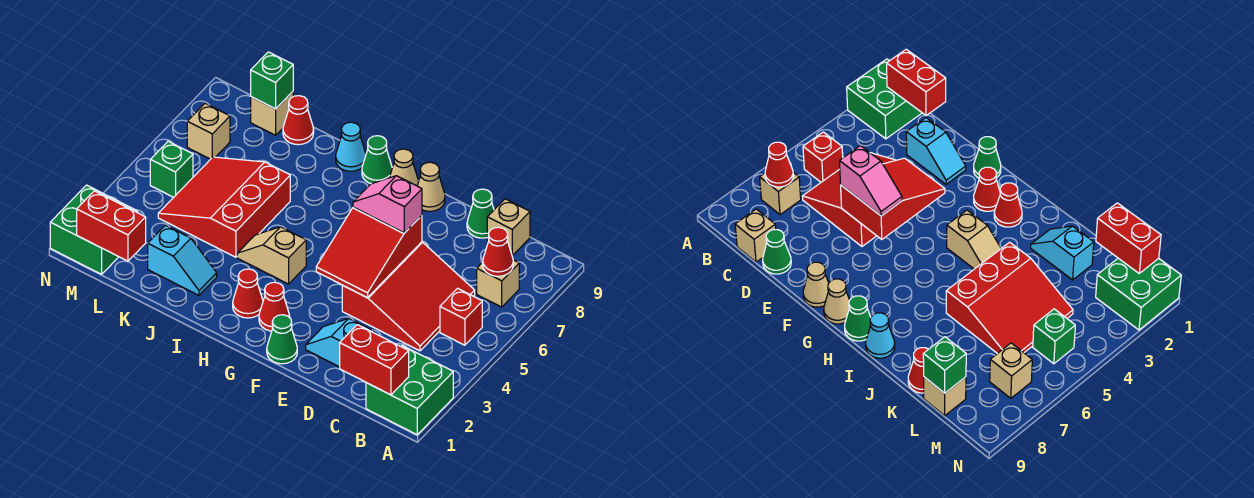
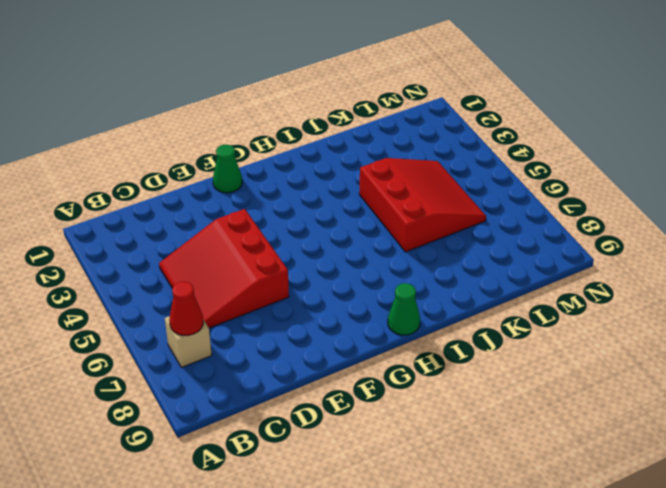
none -> green brick A1:B2 level 1
none -> red brick B5 level 1
none -> tan brick C9 level 1

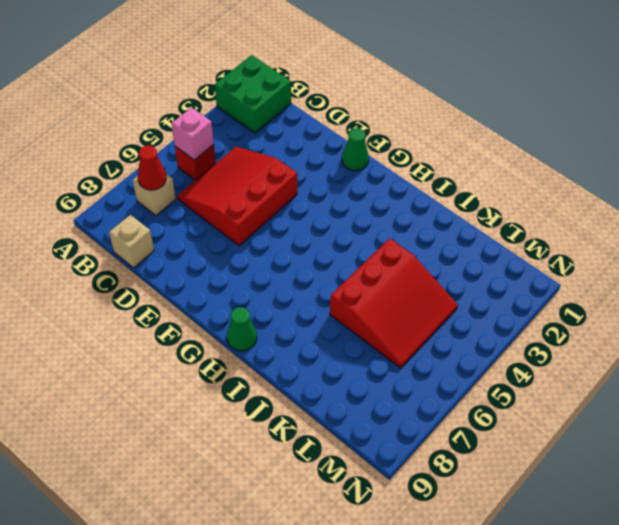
pink brick B5 level 2 -> none
none -> cyan slope D2:E2 level 1 top D
none -> green cone D9 level 1
none -> tan cone F9 level 1

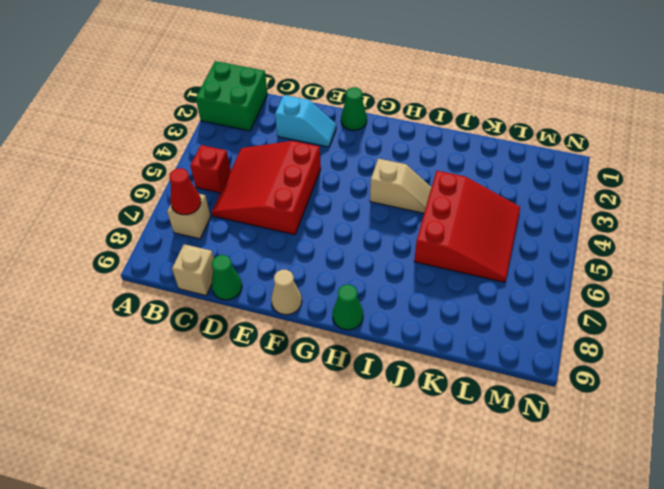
none -> red cone G2 level 1
none -> tan cone G9 level 1
none -> red cone H2 level 1

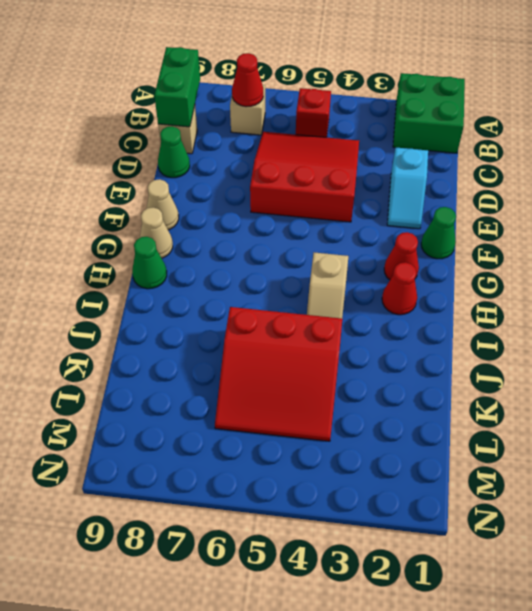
green brick B9:C9 level 2 -> none
none -> cyan cone I9 level 1
none -> cyan slope J2:K2 level 1 top K
none -> red cone K9 level 1

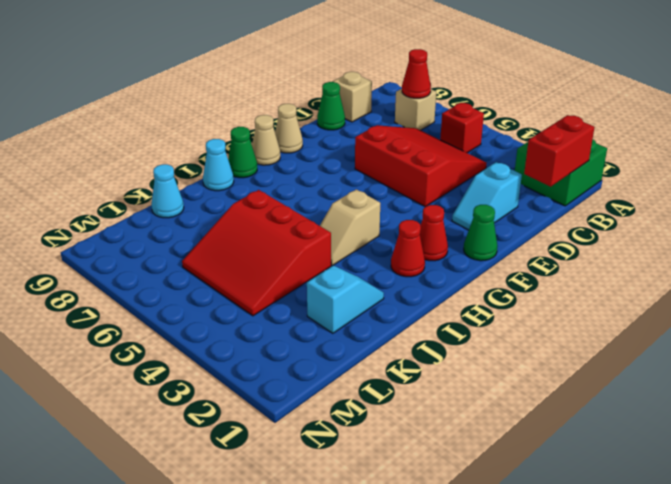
cyan cone K9 level 1 -> red cone K9 level 1
none -> tan brick L9 level 1
none -> green brick M1:N2 level 1
none -> green brick M5 level 1

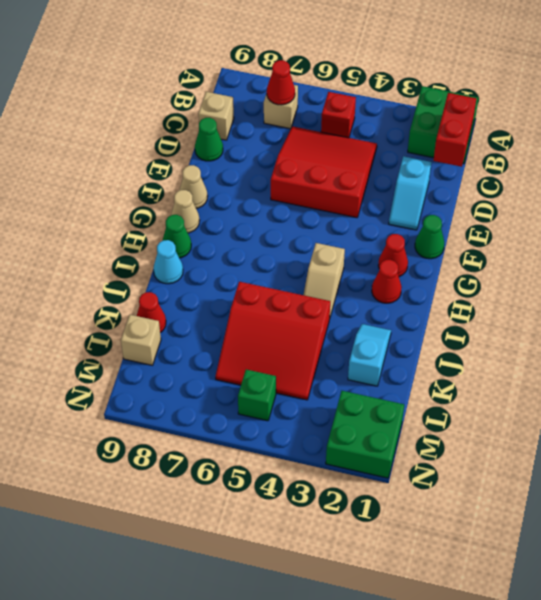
none -> tan brick M7 level 1
none -> red slope E4:F6 level 2 top 6
none -> red brick L1:M1 level 2

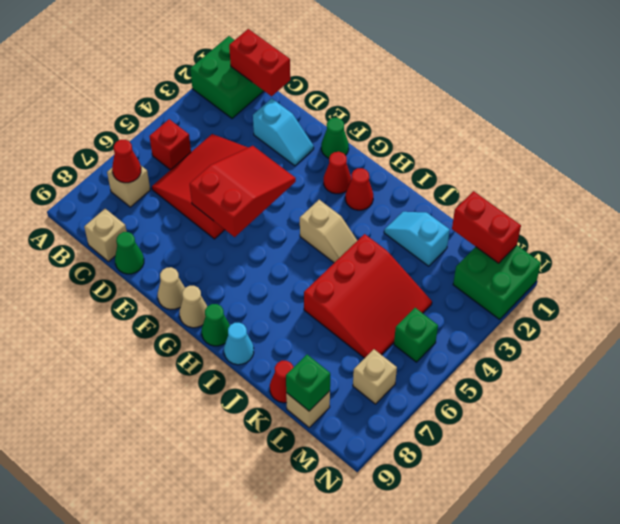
none -> pink slope E6:F6 level 3 top E

